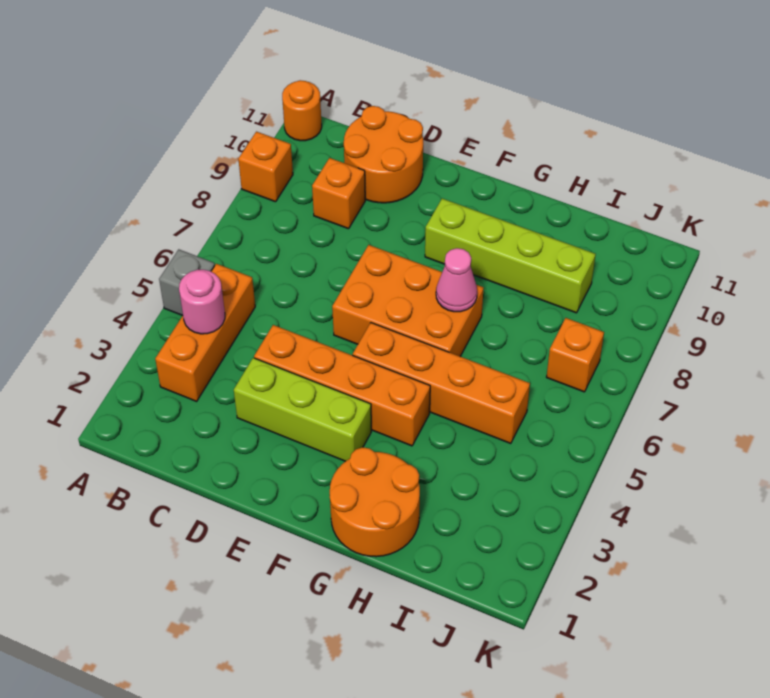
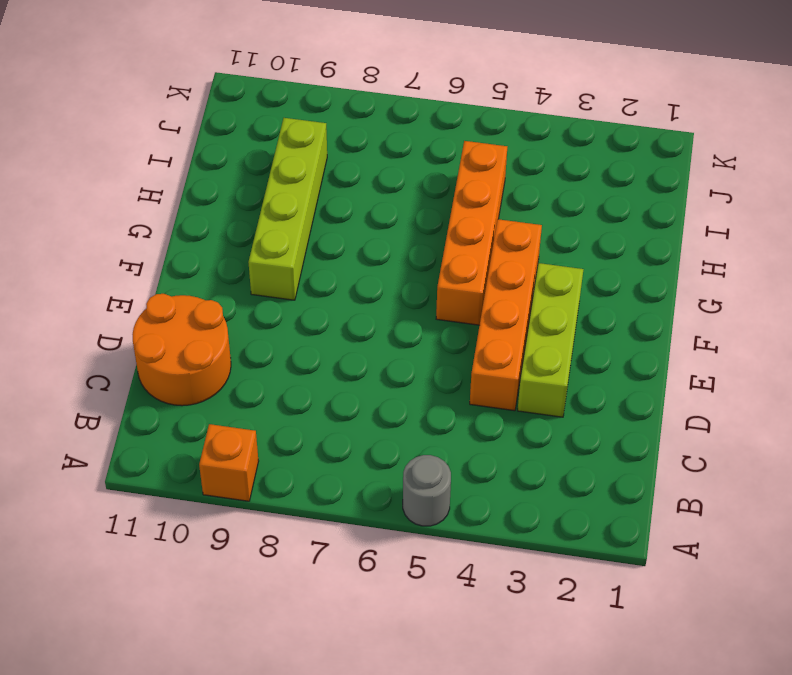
grey round brick A5 level 1 -> grey brick A5 level 1
none -> orange round brick A11 level 1
none -> orange brick B3:B5 level 1
none -> orange brick C9 level 1

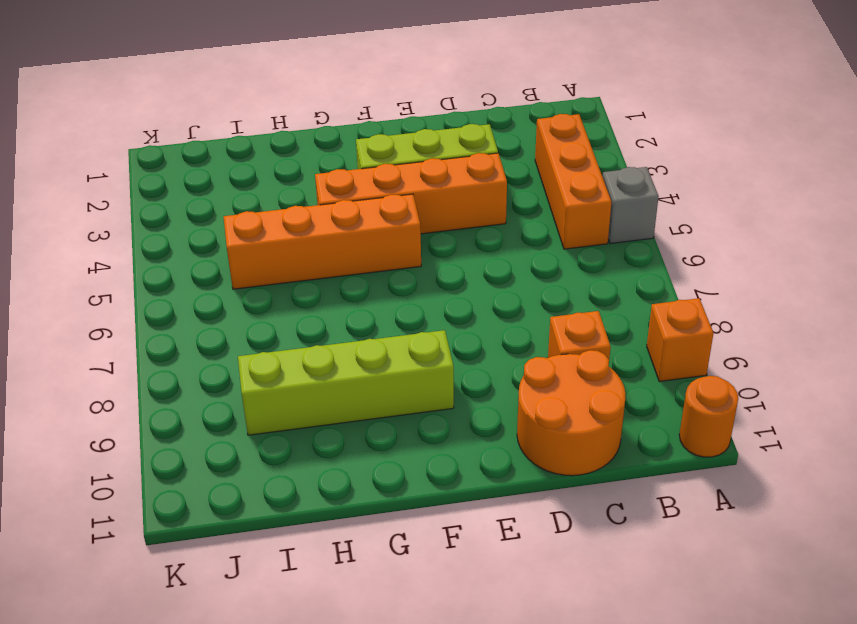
none -> orange brick E6:G7 level 1
none -> orange round brick G1:H2 level 1
none -> orange brick J7 level 1

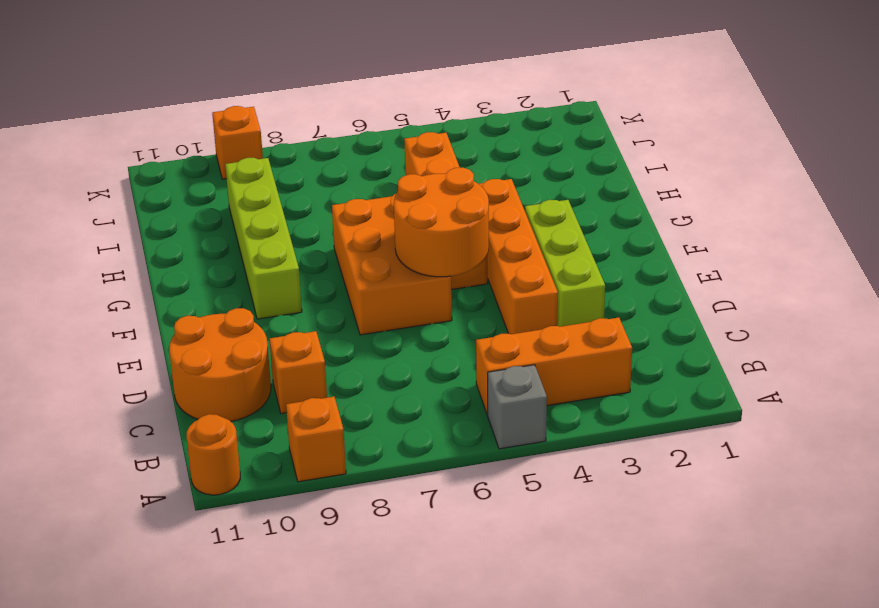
orange round brick E5:F6 level 2 -> orange round brick G1:H2 level 1
orange brick K9 level 1 -> orange brick J7 level 1
none -> pink round brick B4 level 2
none -> pink cone G7 level 2

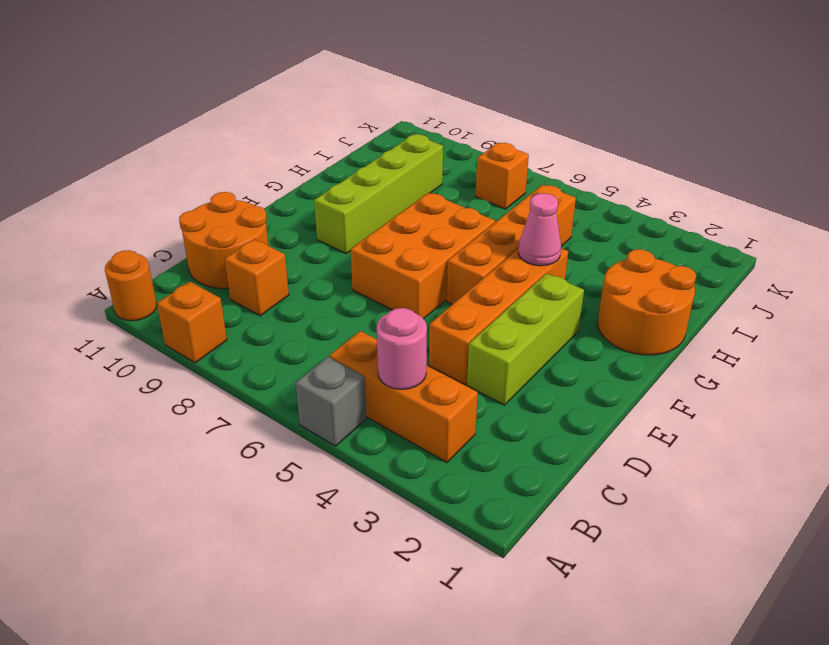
pink cone G4 level 2 -> pink cone G7 level 2

